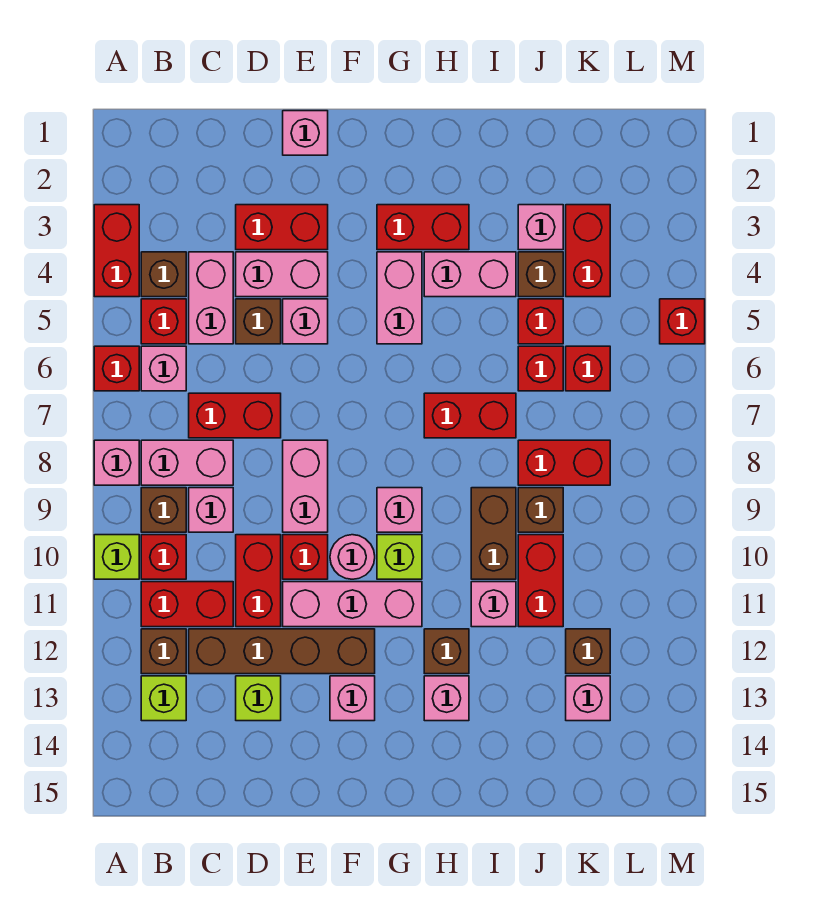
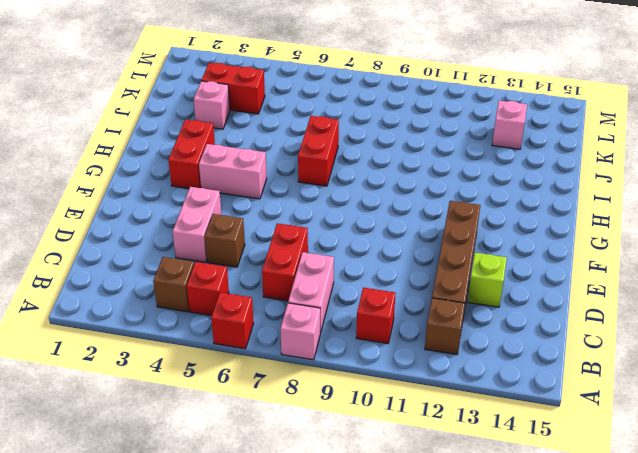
none -> red brick A3:A4 level 1
none -> lime brick A10 level 1
none -> pink brick B6 level 1
none -> brown brick B9 level 1

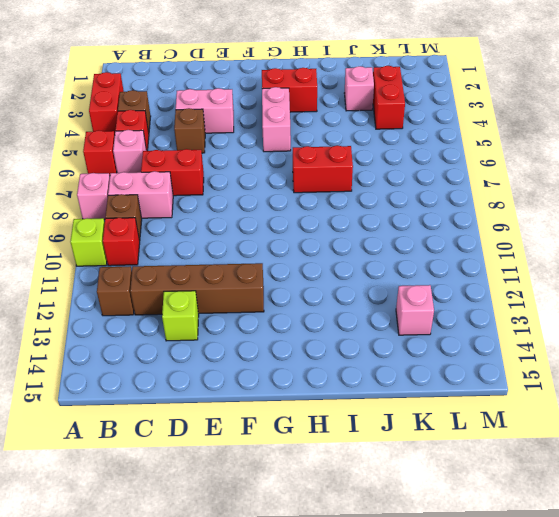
none -> red brick B11:C11 level 1
none -> lime brick B13 level 1
none -> pink brick C4:C5 level 1
none -> pink brick C9 level 1

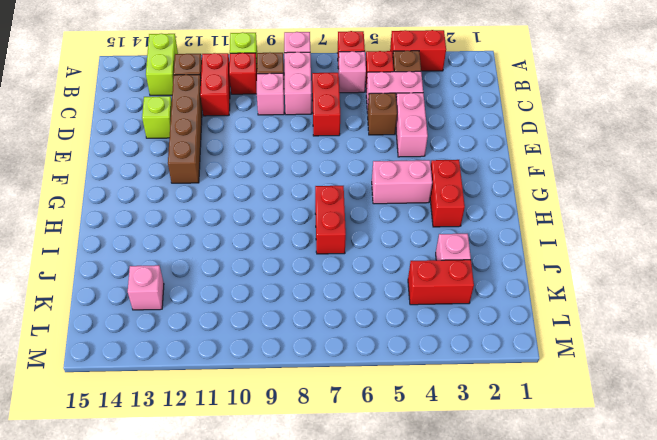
lime brick A13:B13 level 1 -> lime brick B13 level 1
none -> red brick D3:E3 level 1
none -> red brick D10:D11 level 1
none -> pink brick E1 level 1
none -> pink brick E5 level 1

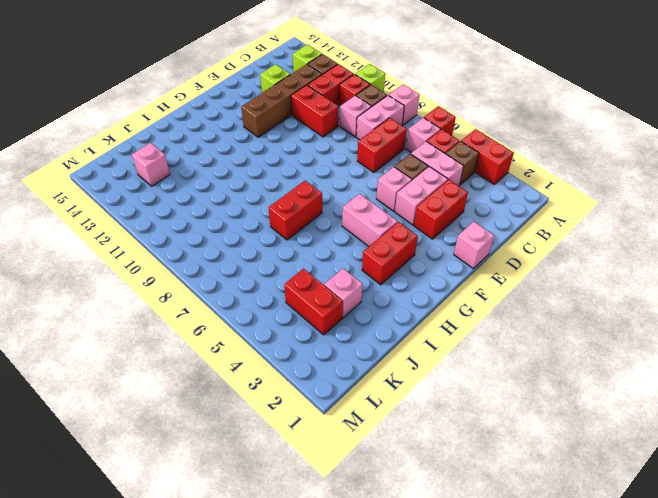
none -> pink brick E8:E9 level 1
none -> red brick E10 level 1
none -> pink brick E11:G11 level 1
none -> pink round brick F10 level 1

